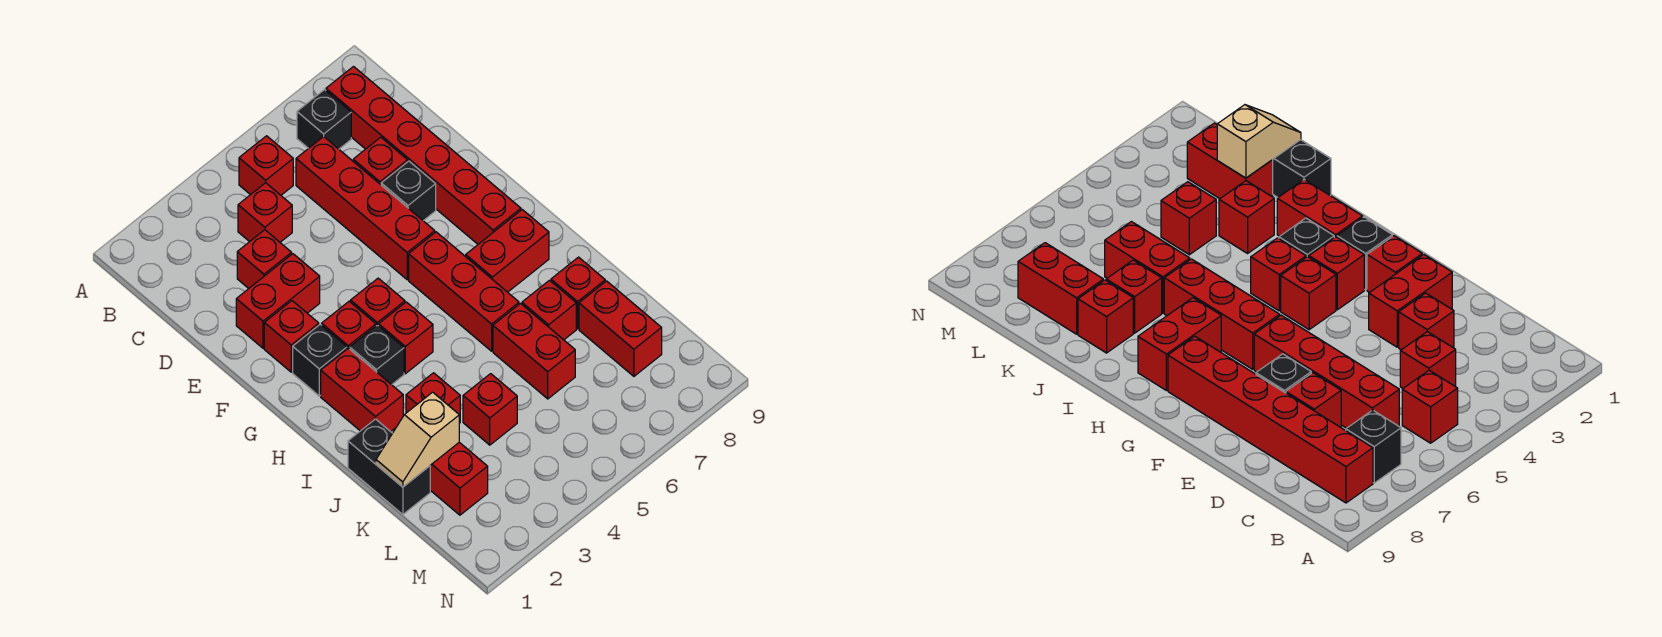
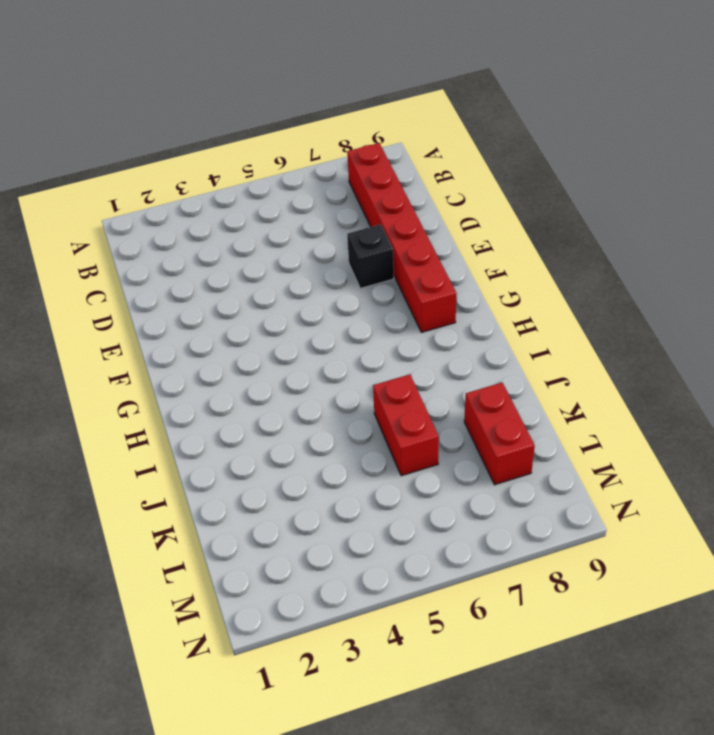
none -> red brick B5 level 1
none -> black brick B7 level 1
none -> red brick C4 level 1

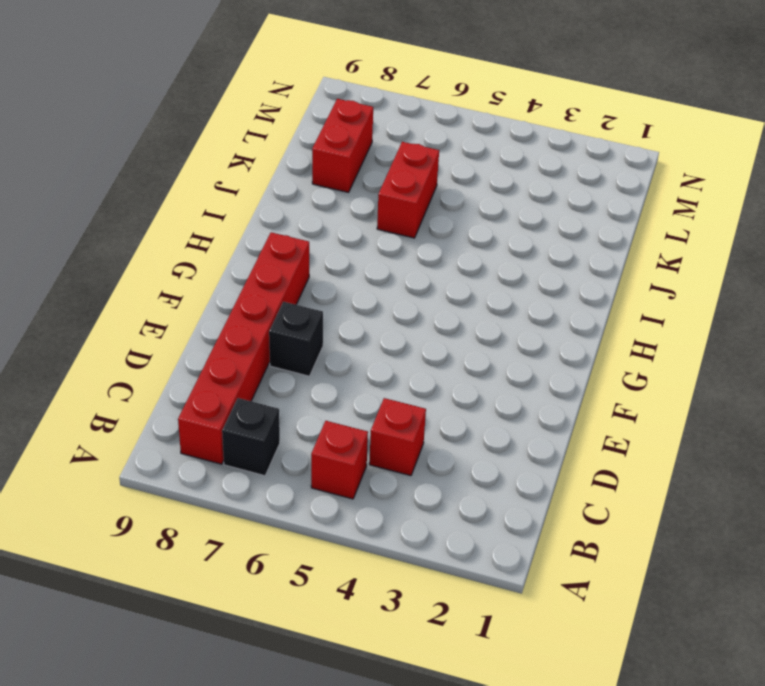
none -> red brick C6:F6 level 1
none -> red brick D3 level 1
none -> red brick D7 level 1

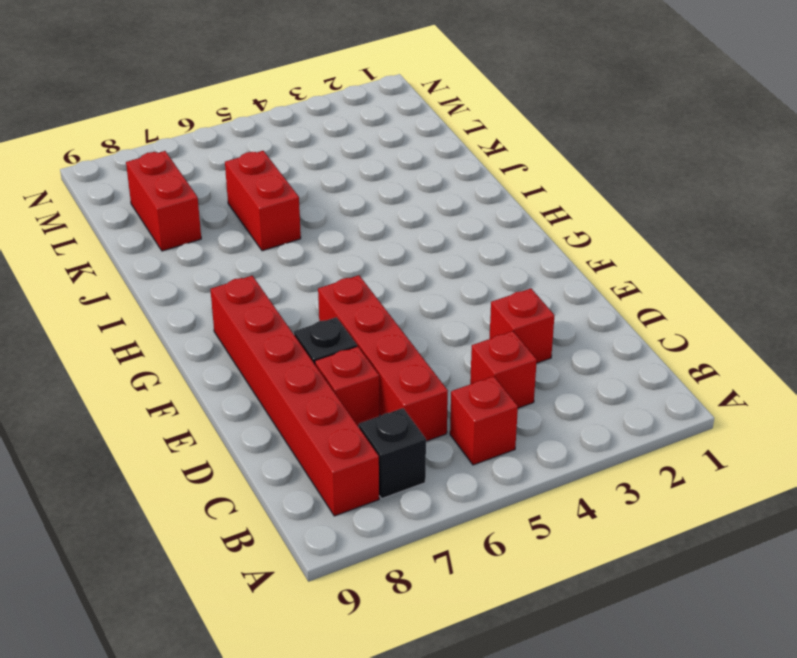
none -> red brick E2:E3 level 1
none -> red brick F2 level 1
none -> black brick G2 level 1

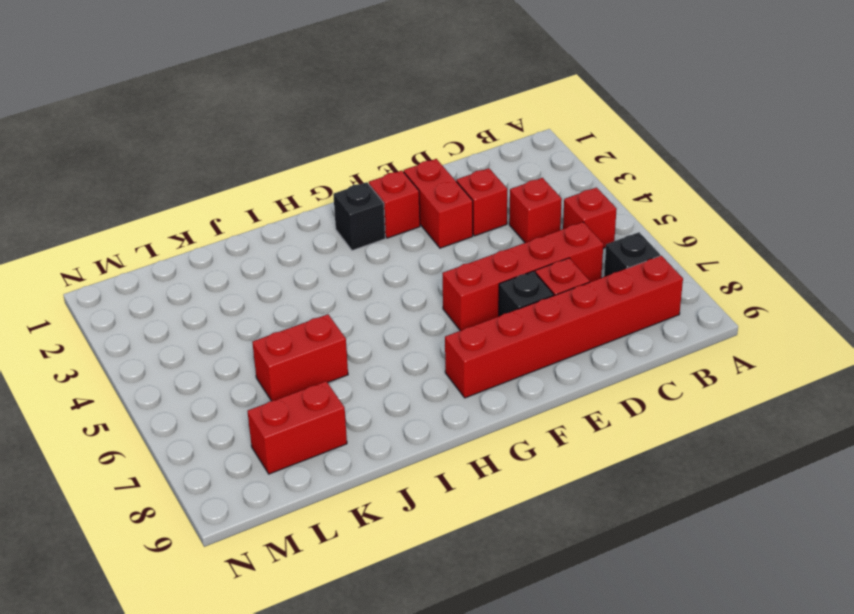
none -> red brick G3 level 1
none -> red brick G4 level 1
none -> red brick G6:I6 level 1

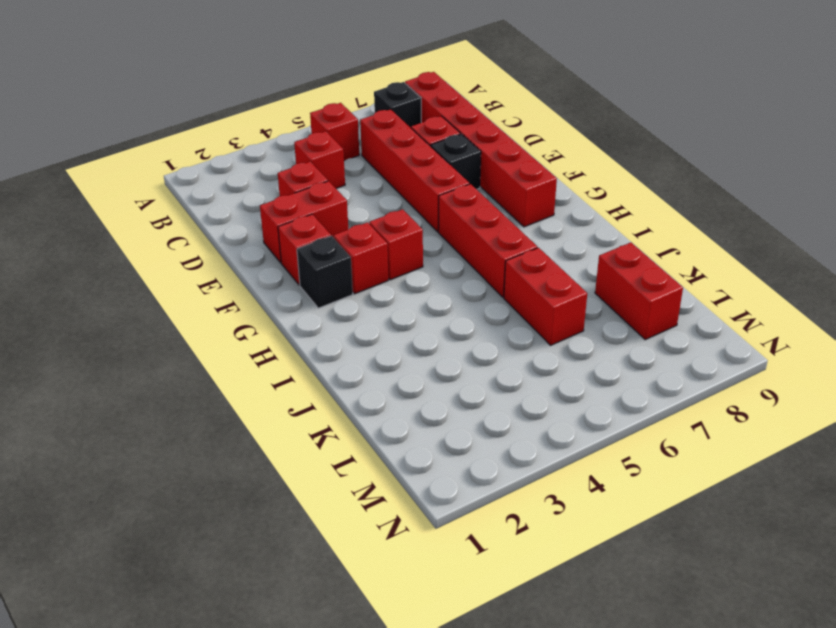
none -> red brick H2:I2 level 1
none -> black brick H3 level 1
none -> red brick H4 level 1

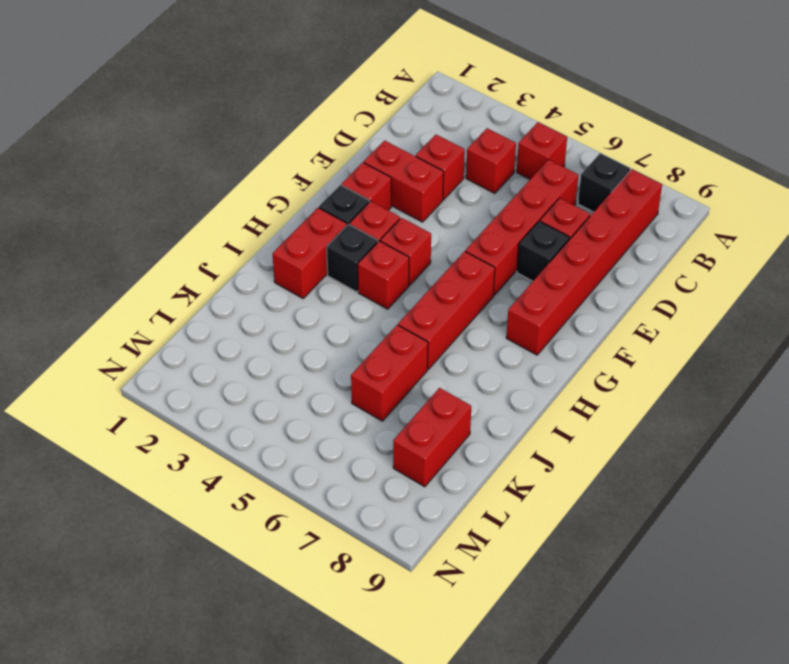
none -> red brick H7:H8 level 1
none -> black brick J1:K1 level 1
none -> red brick J3 level 1

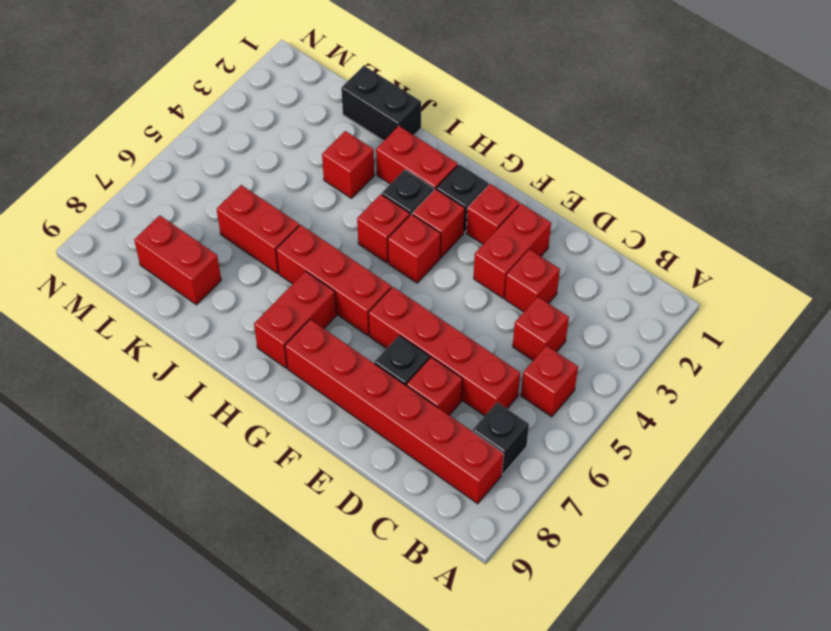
none -> red brick J7 level 1
none -> red brick J8 level 1
none -> red brick K2:L2 level 1

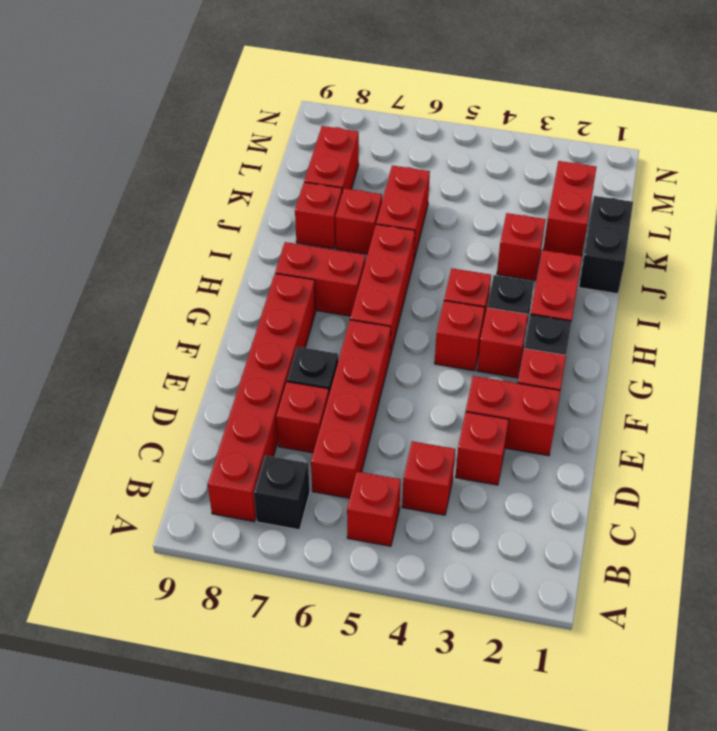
none -> red brick K4 level 1
none -> tan slope K1:K2 level 2 top 2

